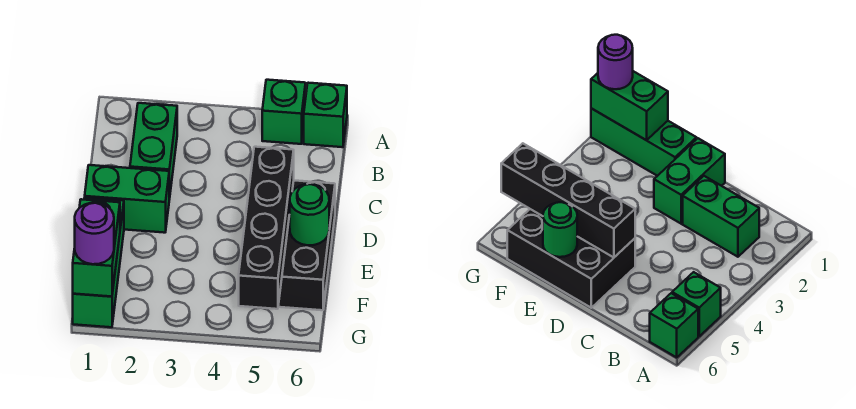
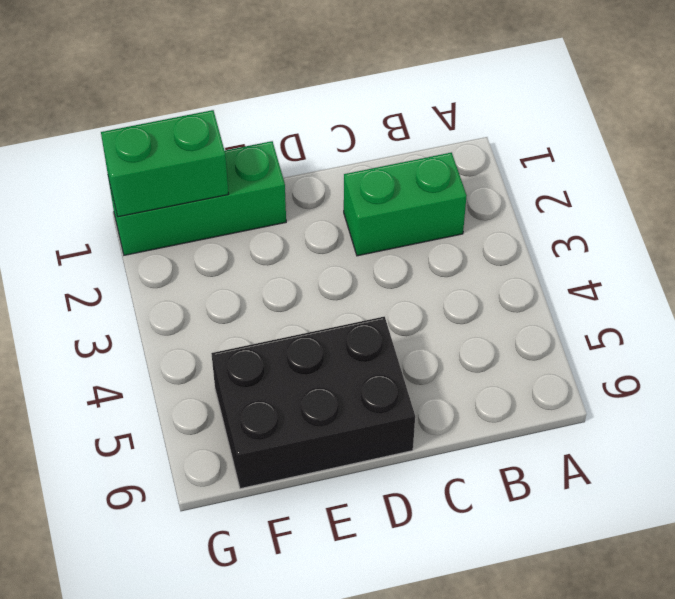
none -> green brick A5 level 1
none -> green brick A6 level 1

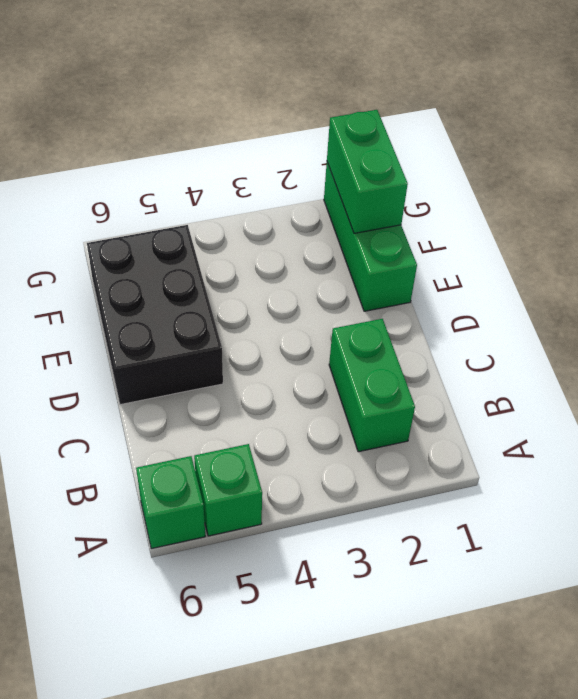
none -> green brick D1:D2 level 1
none -> black brick D5:G5 level 2

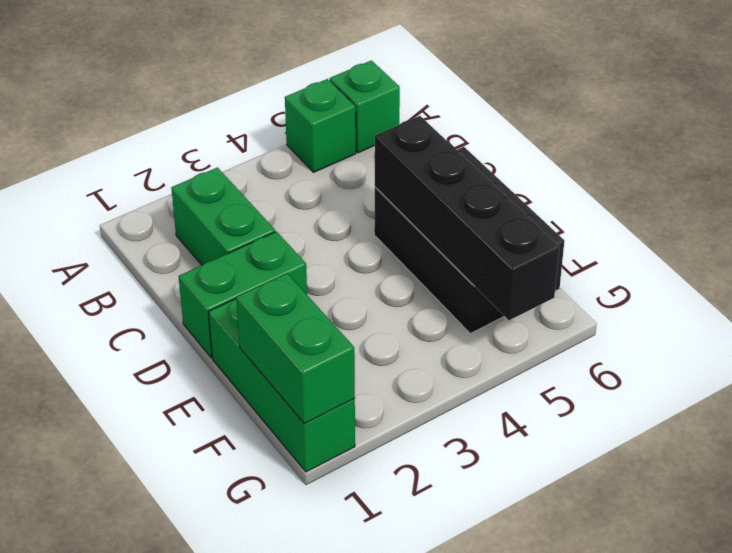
none -> green round brick E6 level 2
none -> purple round brick G1 level 3

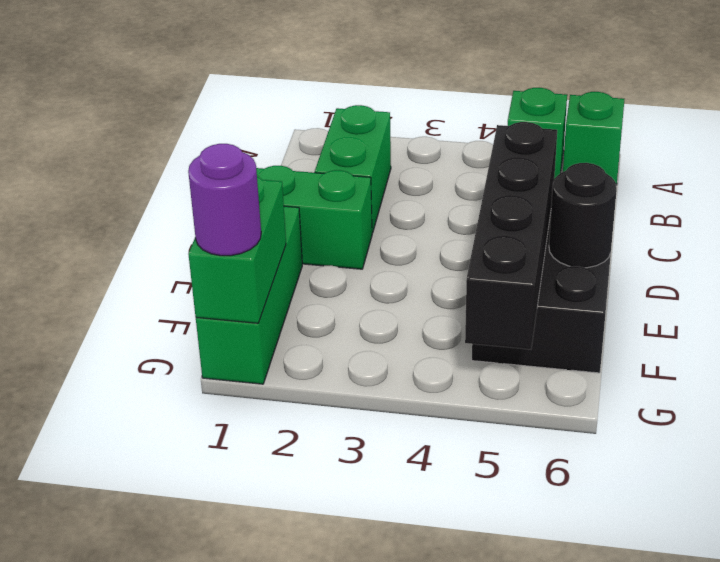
black round brick E6 level 2 -> green round brick E6 level 2

